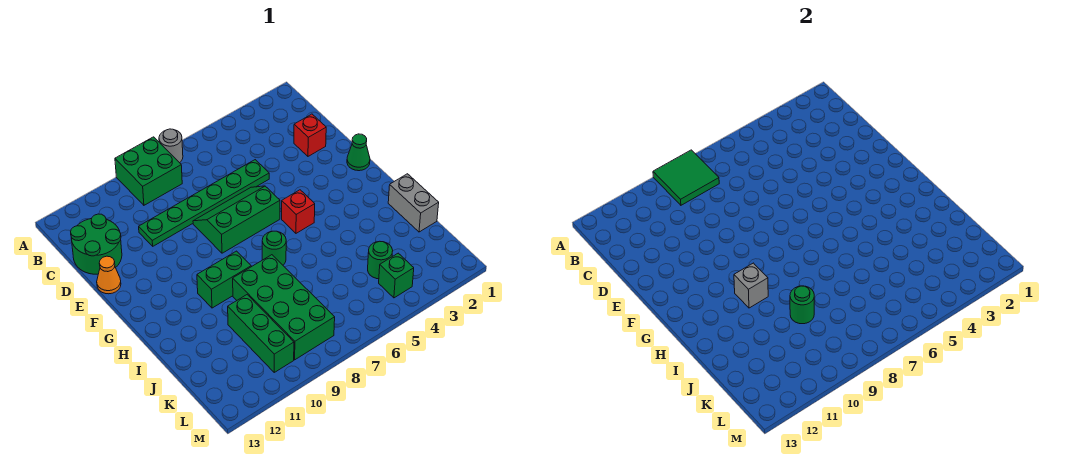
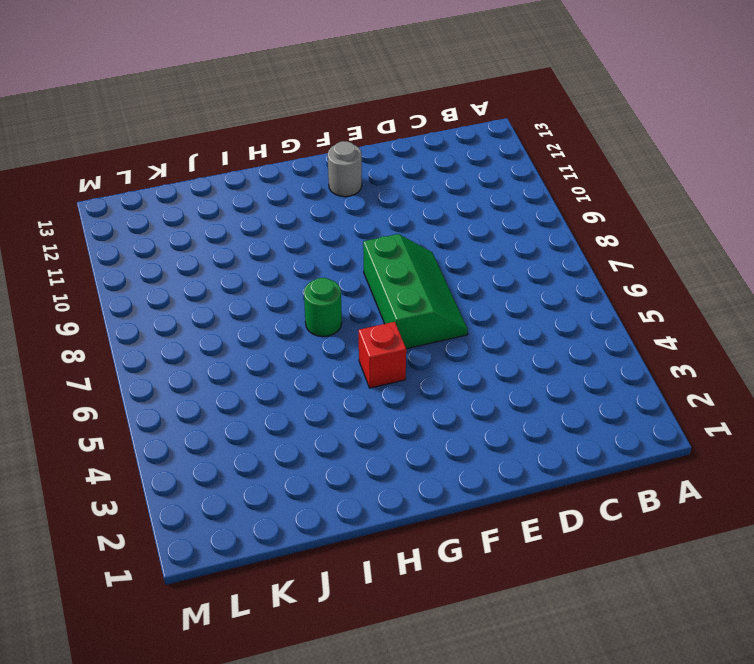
grey round brick F12 level 1 -> grey round brick A7 level 1
none -> green brick A8:B9 level 1
none -> green round brick C12:D13 level 1
none -> red brick D2 level 1

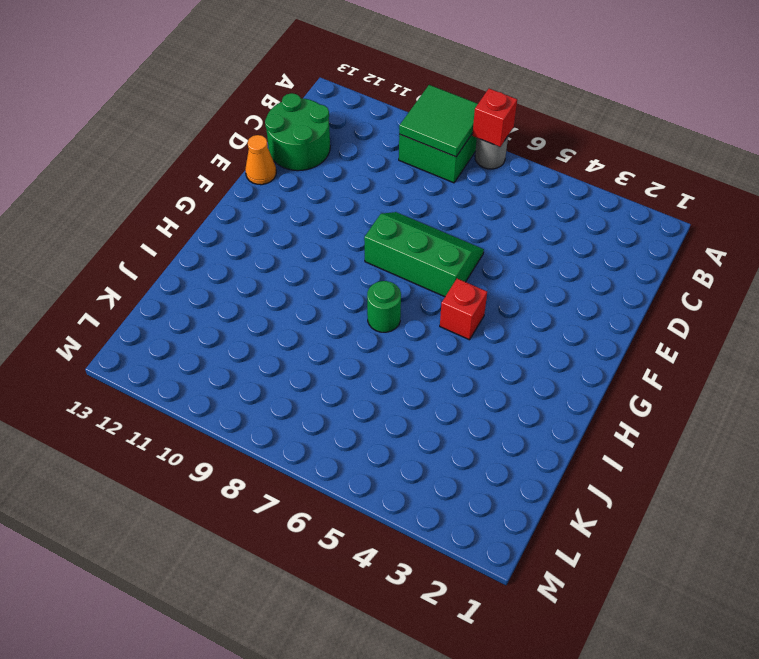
red brick A7 level 2 -> red brick D2 level 1
none -> green plate D5:D10 level 1
none -> green cone F1 level 1
none -> green brick H9:H10 level 1

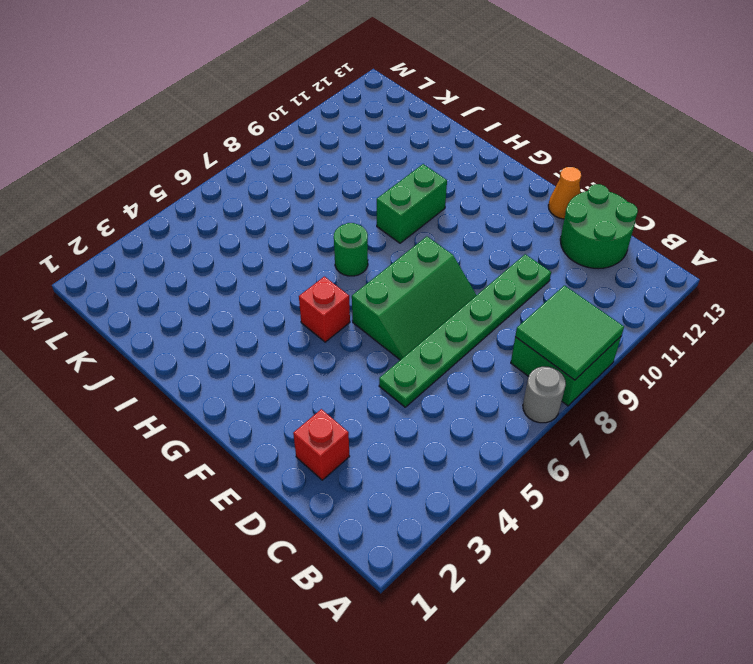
none -> green cone F1 level 1
none -> grey brick I1:J1 level 1
none -> green brick I8:L9 level 1

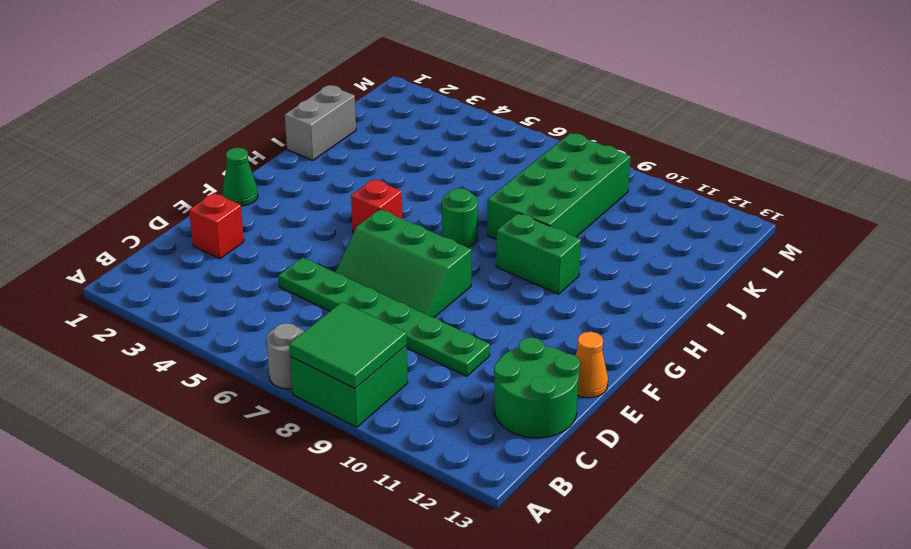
none -> green brick J10:L10 level 1
none -> green round brick K4 level 1
none -> green brick L4 level 1

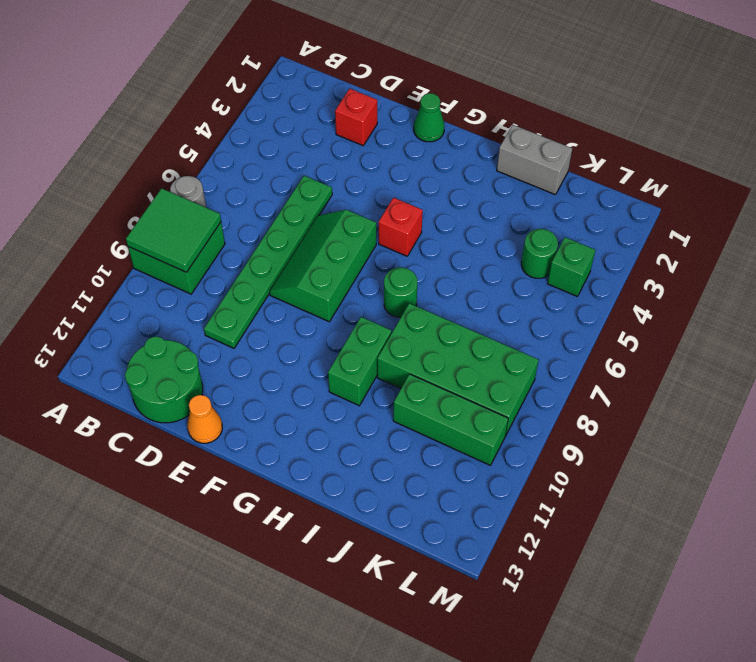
none -> grey brick H10 level 2
none -> green round brick J9 level 2

